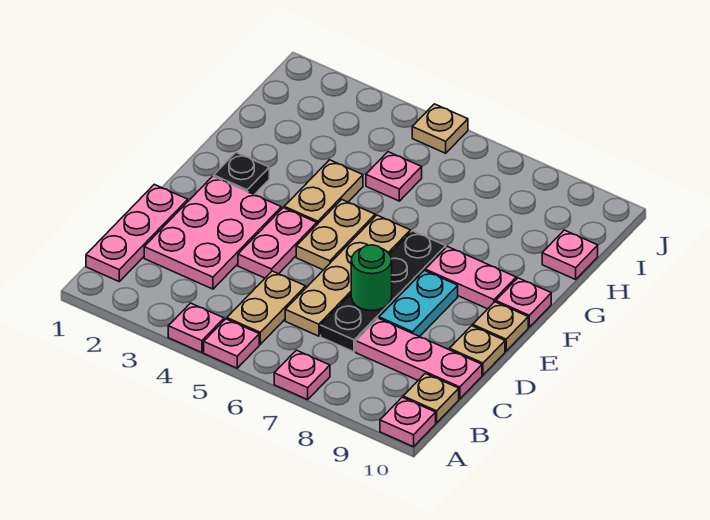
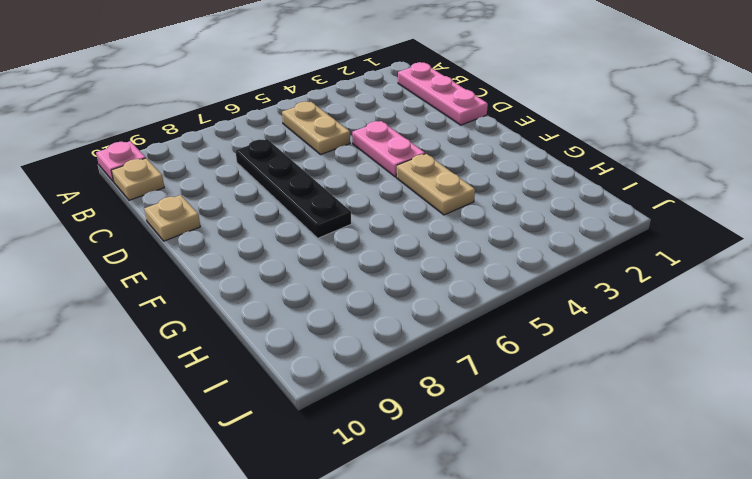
none -> pink plate A4 level 1
none -> pink plate A5 level 1
none -> pink plate A7 level 1

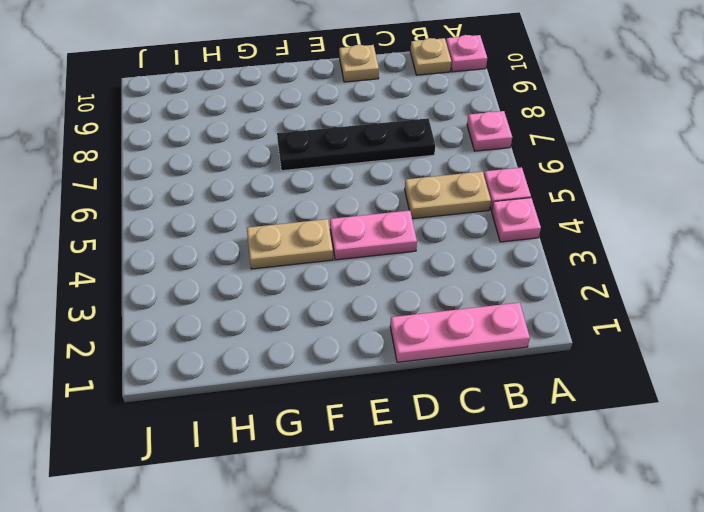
none -> pink plate C2:E3 level 1
none -> tan plate C6:F6 level 1
none -> pink plate C8:C10 level 1

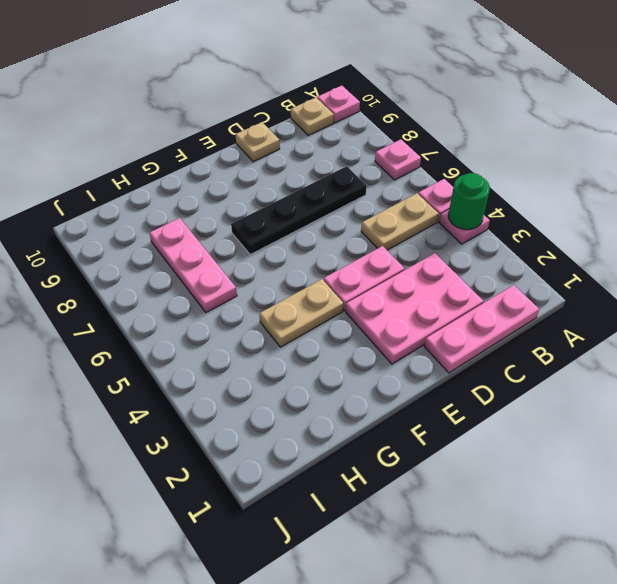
green round brick A4 level 2 -> green round brick D7 level 2
pink plate H6:H8 level 1 -> pink plate C8:C10 level 1
none -> tan plate C6:F6 level 1
none -> cyan plate D8:E8 level 1
none -> tan plate E5:F5 level 1

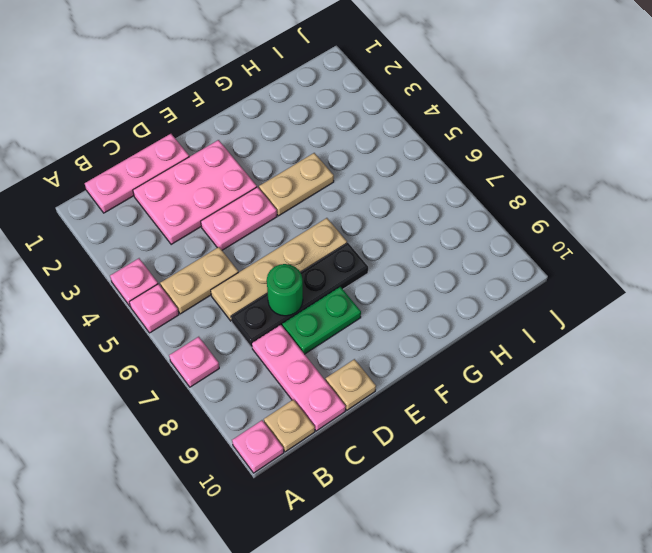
green plate D8:E8 level 1 -> cyan plate D8:E8 level 1
none -> tan plate E5:F5 level 1
none -> tan plate E10 level 1
none -> black plate F2 level 1

